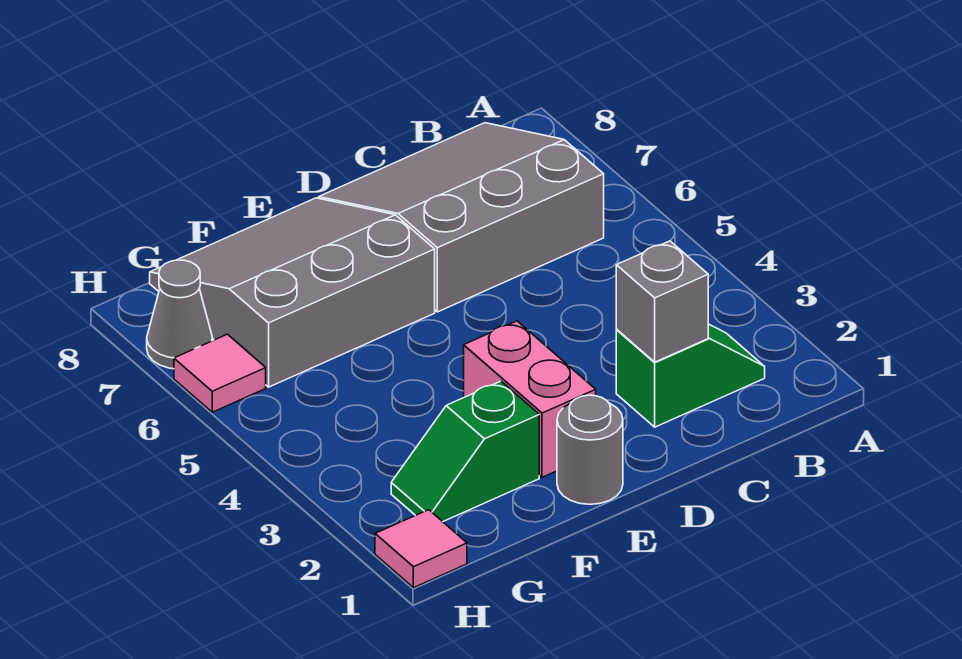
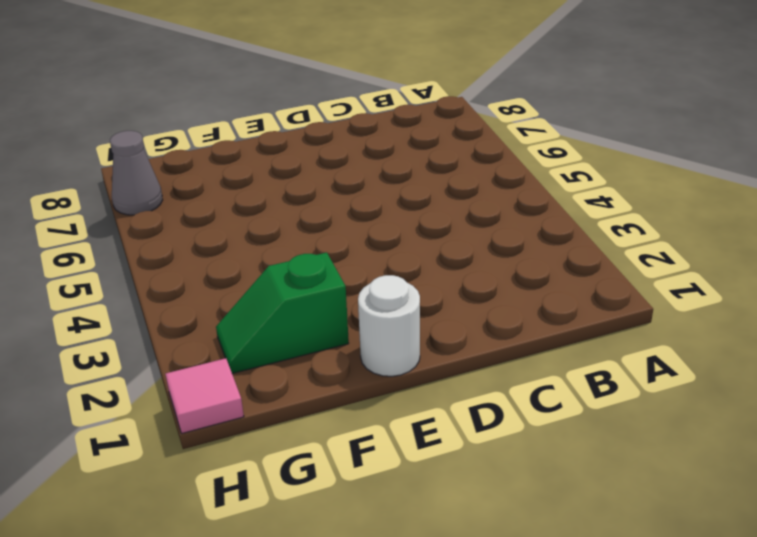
white round brick E1 level 1 -> grey round brick E1 level 1
none -> green slope B2:C2 level 1 top C
none -> grey slope B6:D8 level 1 top 6

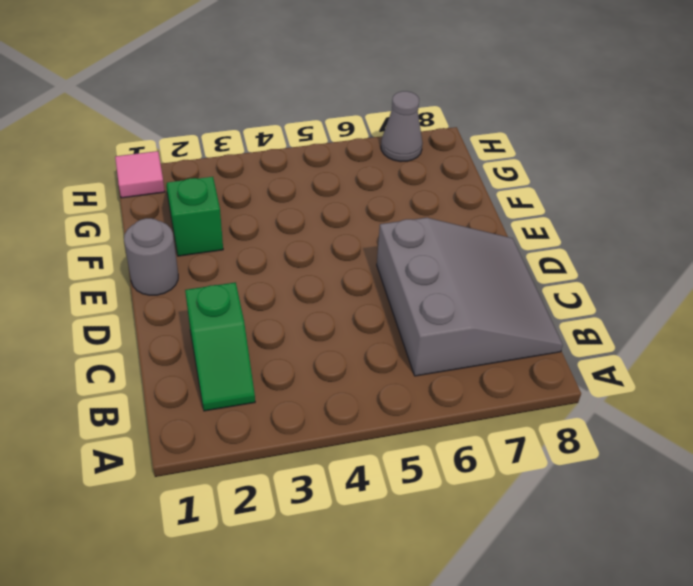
none -> pink brick E2:E3 level 1
none -> grey slope E6:G8 level 1 top 6

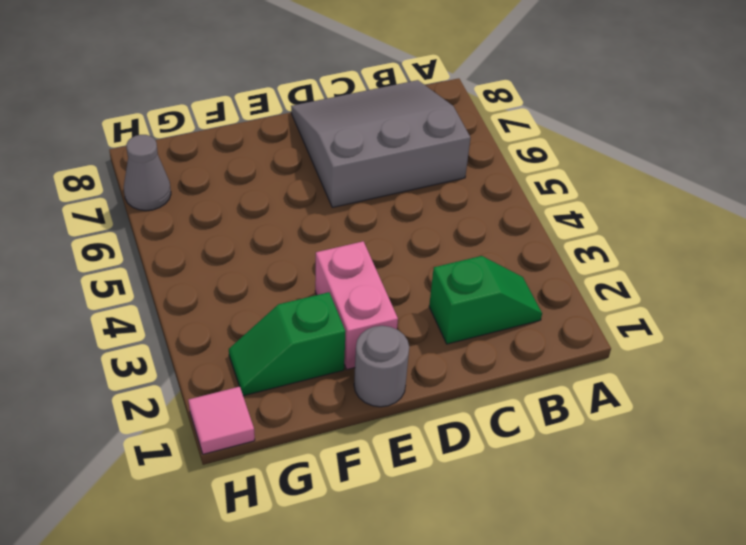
none -> grey slope E6:G8 level 1 top 6
none -> pink tile H6 level 1

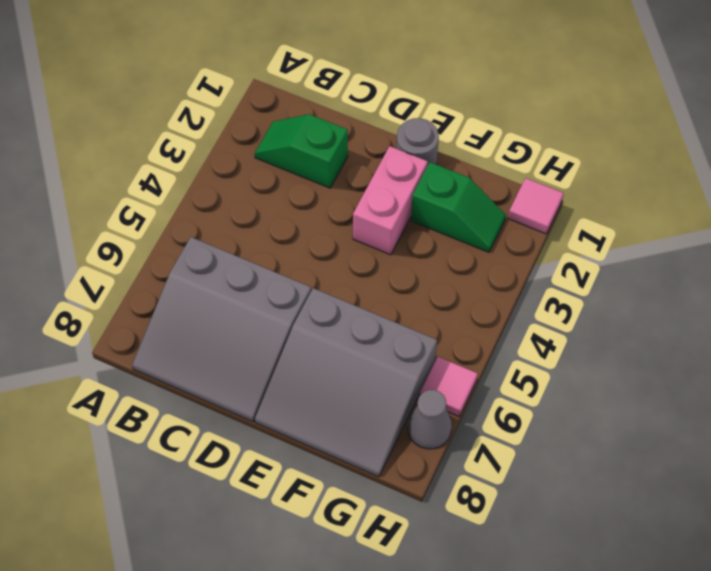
none -> grey brick C2 level 2

